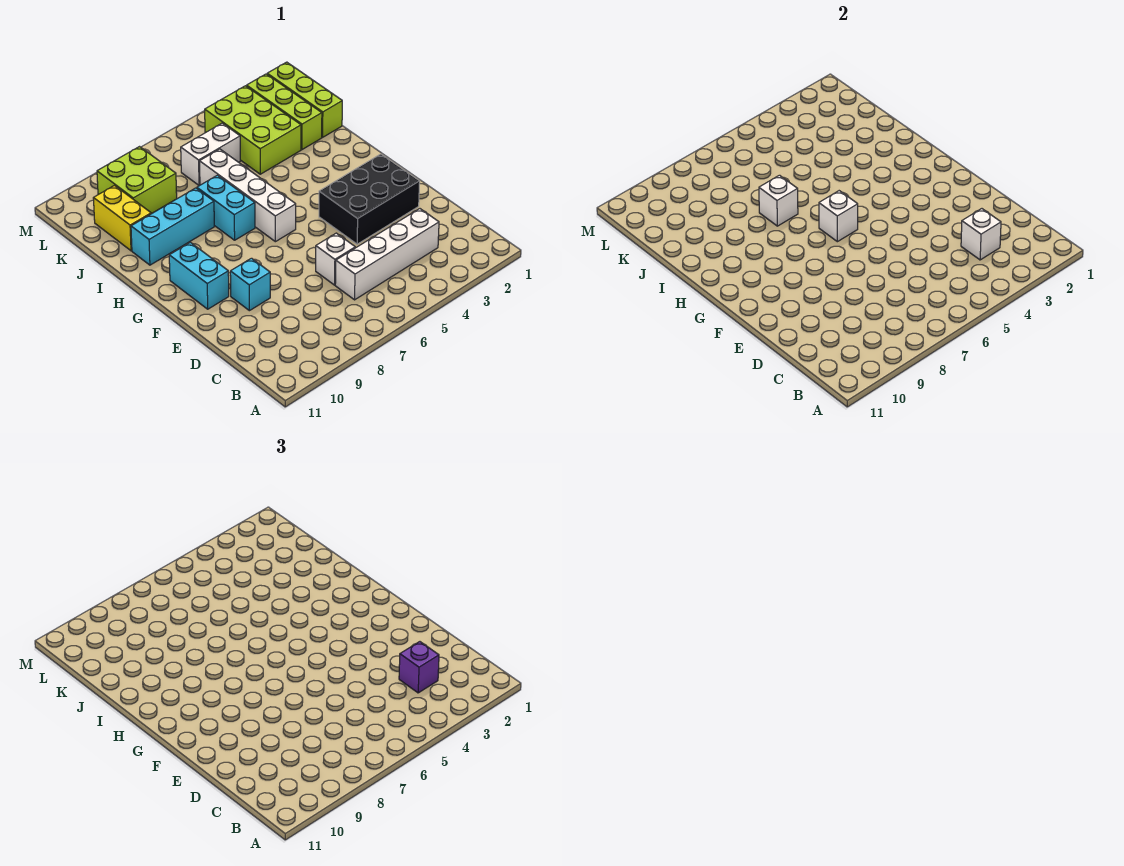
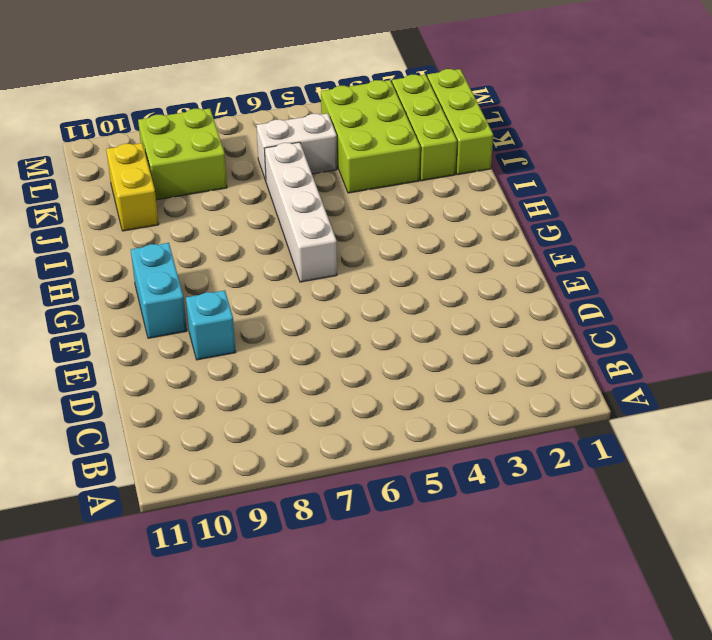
none -> white brick C3:C6 level 1
none -> white brick D6 level 1
none -> black brick E2:F4 level 1

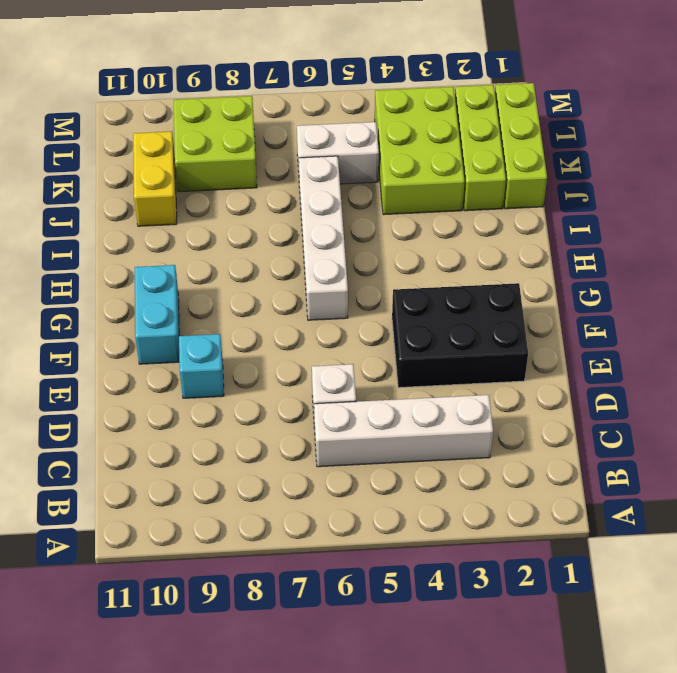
none -> cyan brick H7:I7 level 1
none -> cyan brick I8:I10 level 1
none -> white brick C3 level 2

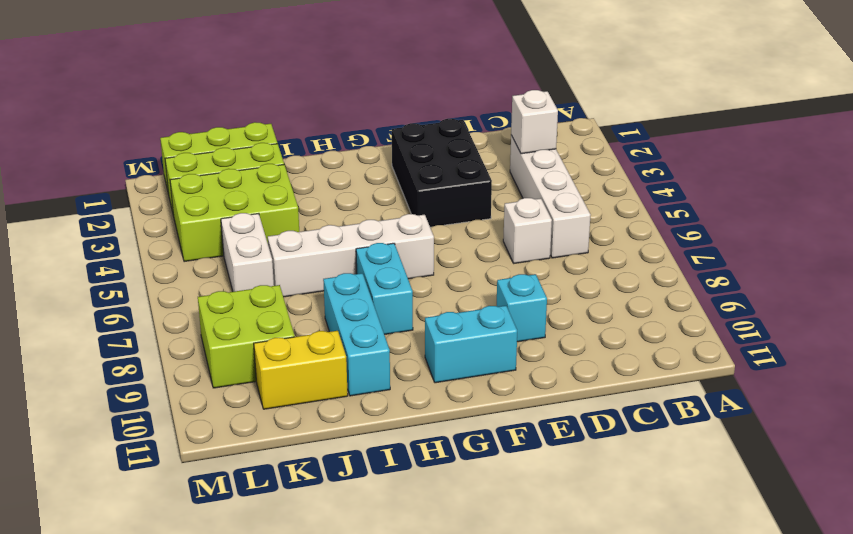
cyan brick H7:H8 level 1 -> cyan brick H7:I7 level 1
none -> white brick G6 level 2
none -> white brick I7 level 2
none -> purple brick C3 level 3

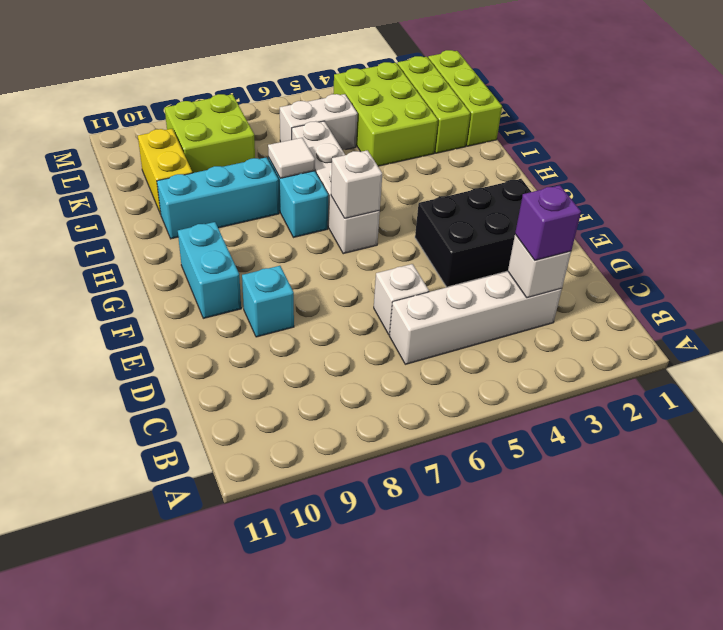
white tile I7 level 2 -> white brick I7 level 2

